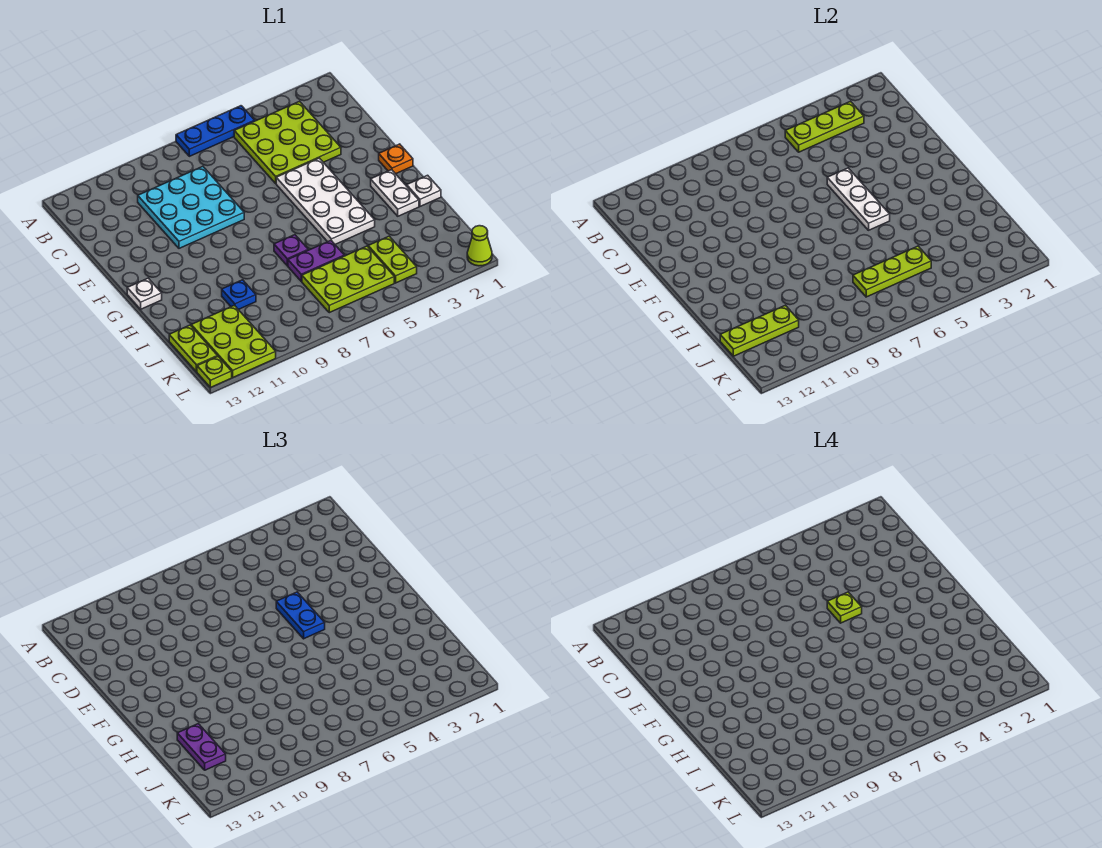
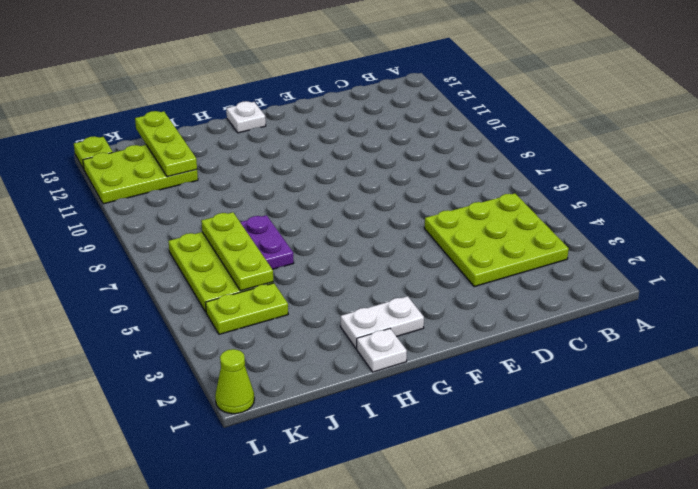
none -> blue plate A5:A7 level 1
none -> cyan plate C8:E10 level 1
none -> white plate E4:H5 level 1

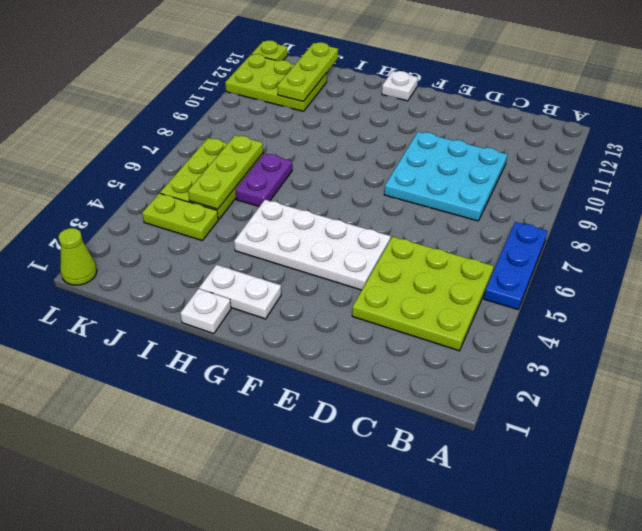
none -> orange plate F1 level 1
none -> purple plate H7 level 1
none -> blue plate I10 level 1

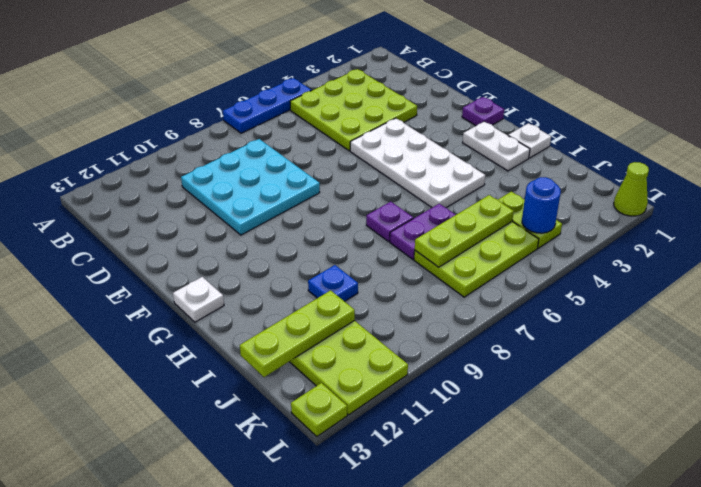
purple plate F1 level 1 -> orange plate F1 level 1
blue round brick K4 level 2 -> none
none -> lime plate J13:K13 level 1
none -> lime plate B3:B5 level 2
none -> white plate E5:G5 level 2

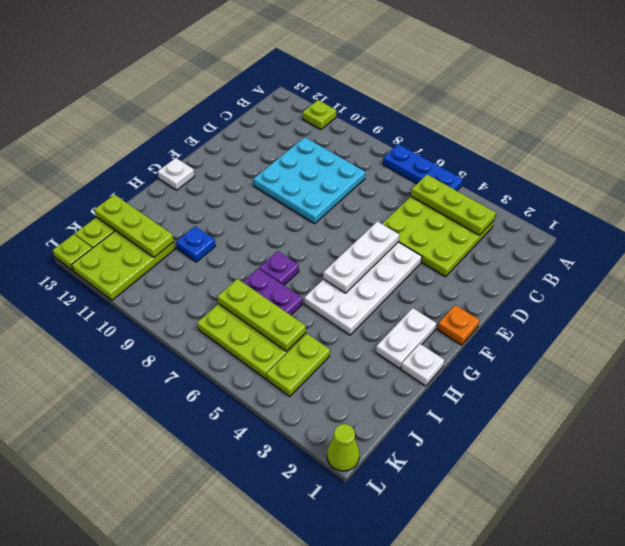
lime plate A11 level 1 -> lime plate E5 level 4
none -> blue plate E5:F5 level 3
none -> purple plate I12:J12 level 3

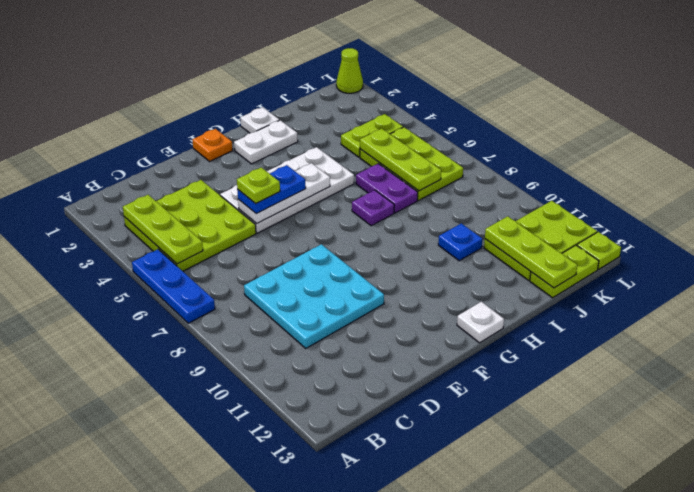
none -> purple plate I12:J12 level 3

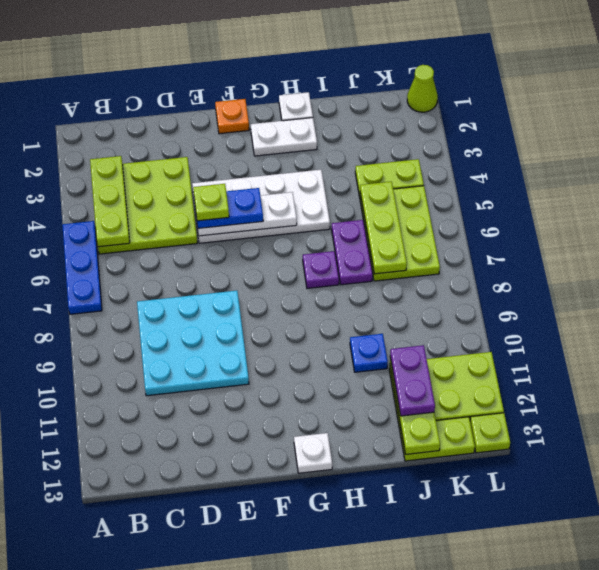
purple plate J11:J12 level 3 -> purple plate I12:J12 level 3

